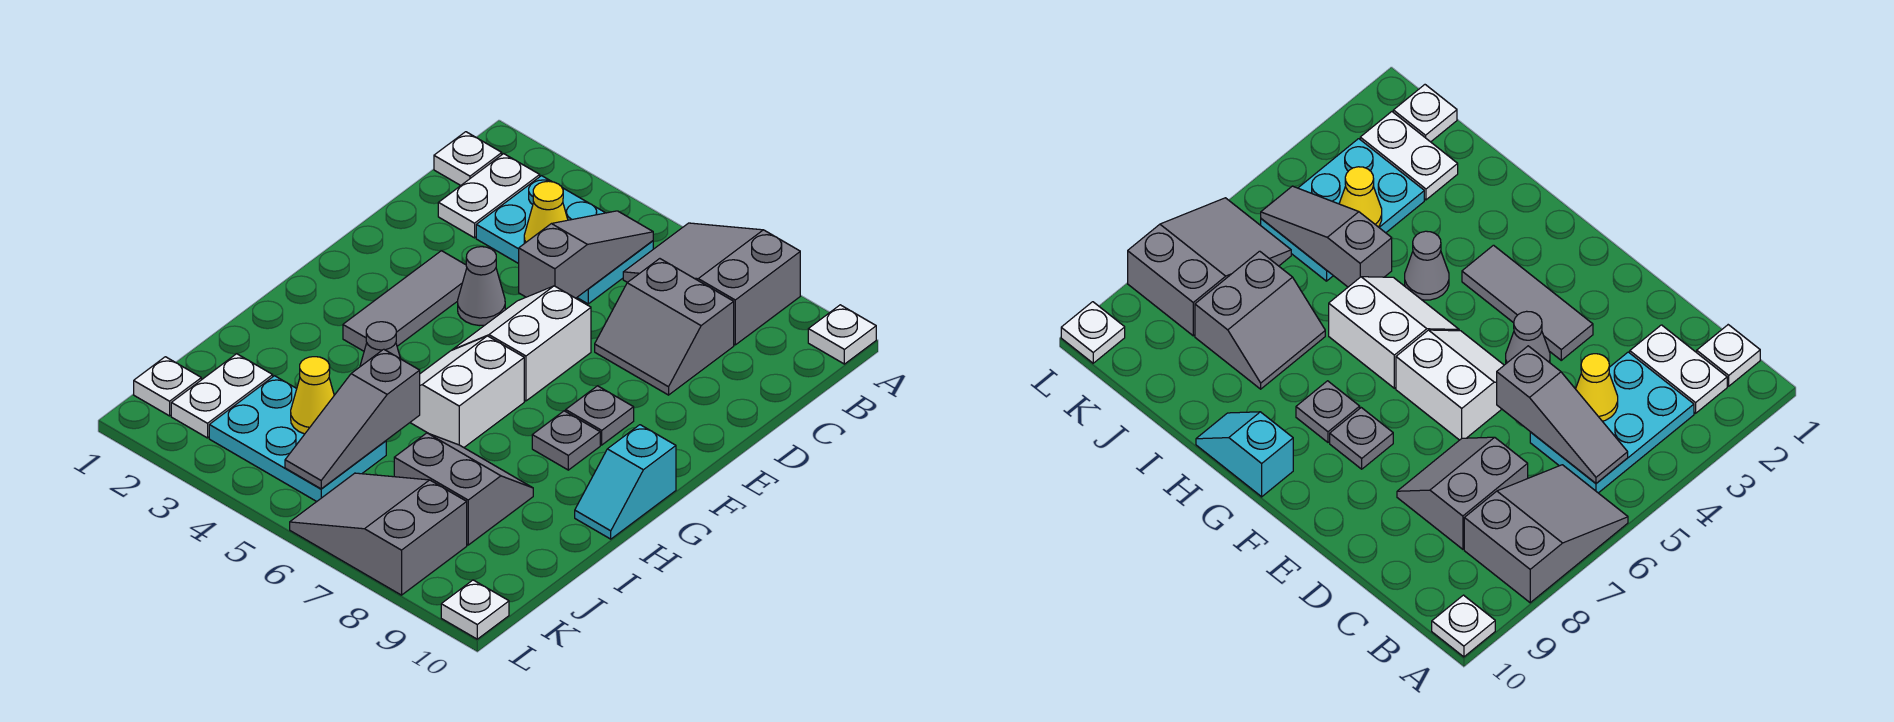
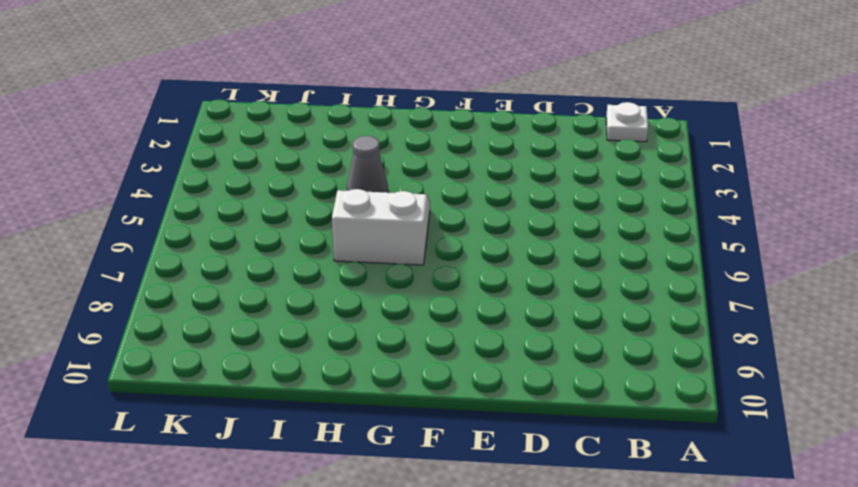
none -> grey slope A6:B8 level 1 top 8
none -> white plate A10 level 1
none -> white plate B2:C2 level 1

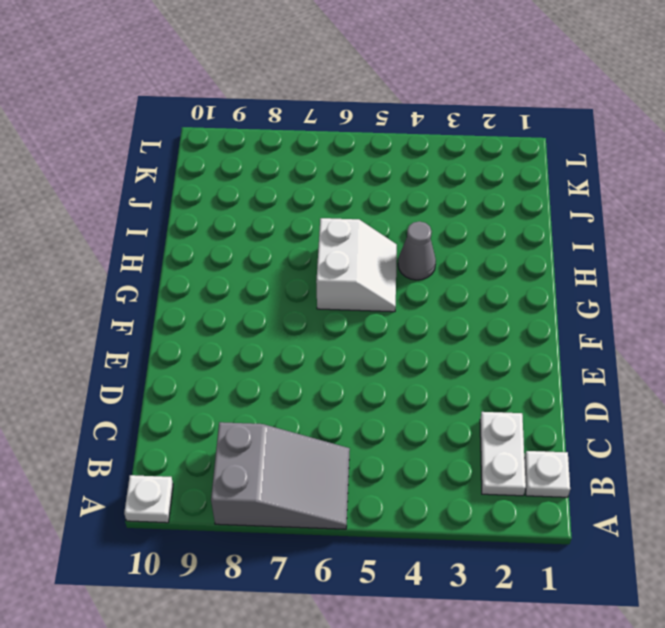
none -> cyan plate B3:C5 level 1
none -> grey slope C7:D8 level 1 top C
none -> grey tile E3:G3 level 1

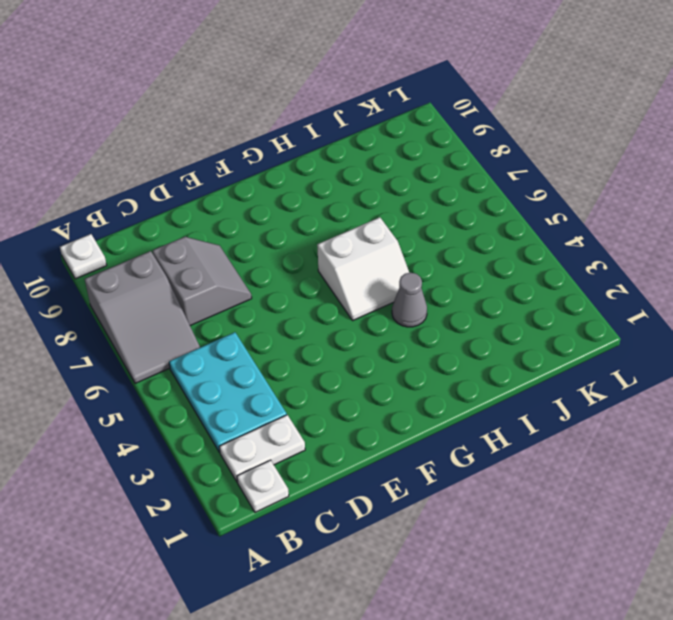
none -> grey tile E3:G3 level 1
none -> grey cone E4 level 1
none -> white slope E5:F6 level 1 top 6

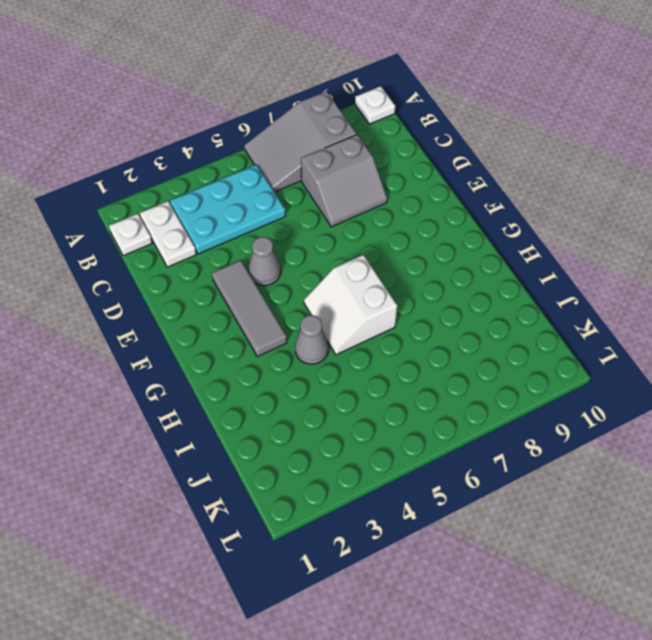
none -> white slope E5:F6 level 1 top 6
none -> grey plate F8 level 1
none -> grey plate G8 level 1

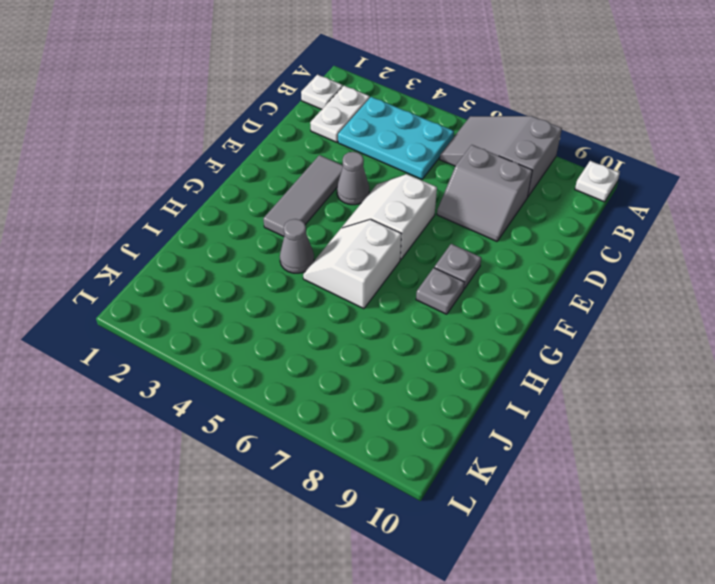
none -> cyan slope G10:H10 level 1 top G
none -> grey slope I7:J8 level 1 top J
none -> white plate J2:K2 level 1

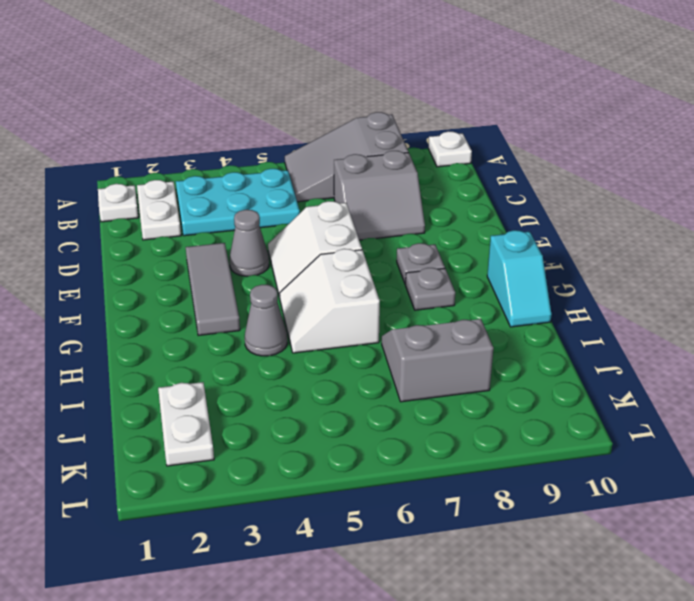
none -> cyan plate J3:K5 level 1
none -> white plate K1 level 1
none -> grey slope K6:L8 level 1 top 8

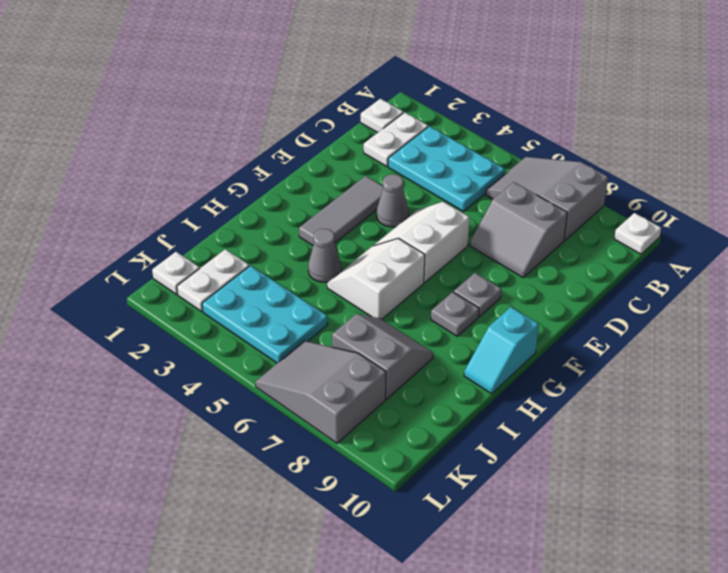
none -> white plate L10 level 1
none -> grey slope B5:D5 level 2 top D
none -> yellow cone C4 level 2

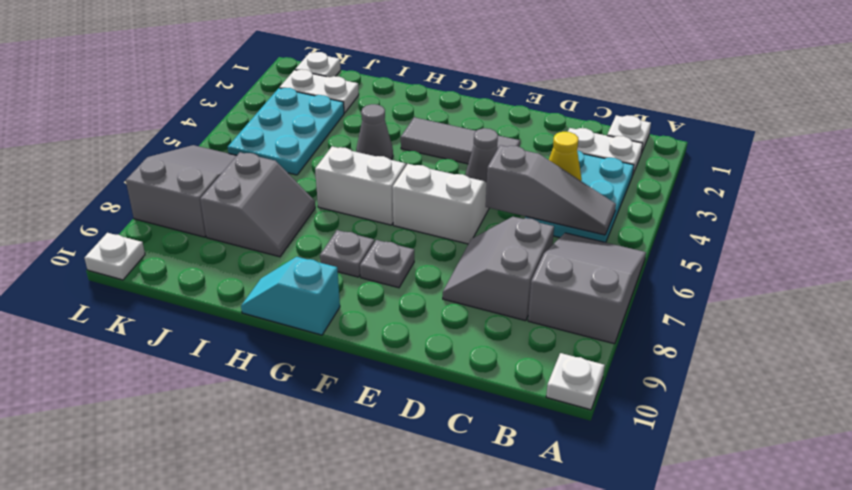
none -> grey slope I5:K5 level 2 top I
none -> yellow cone J4 level 2

